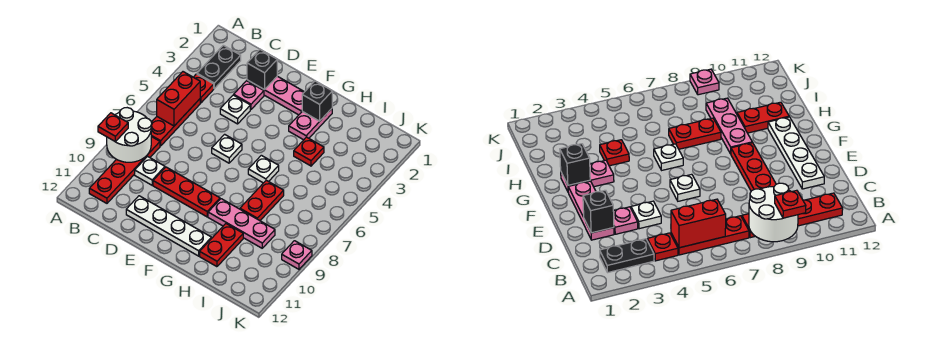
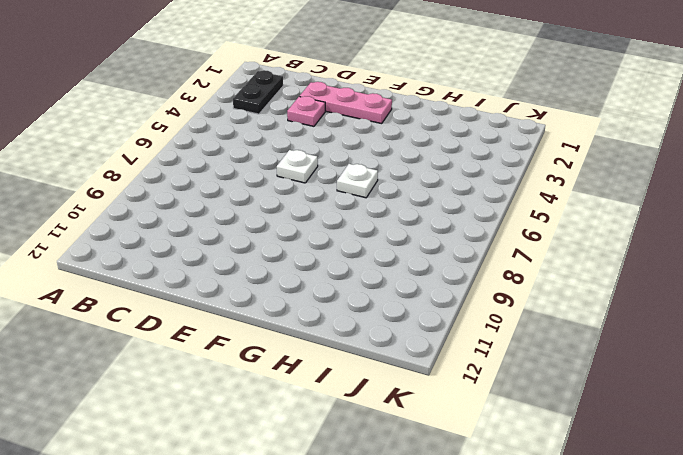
none -> red plate B4 level 1
none -> red plate B5:B7 level 1
none -> red plate B8:B11 level 1

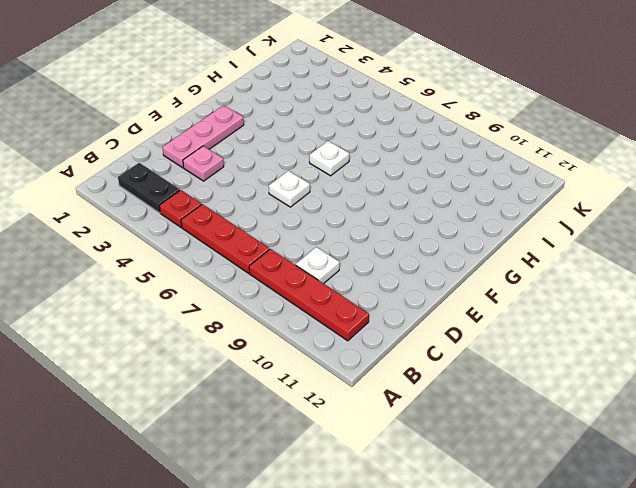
none -> white plate D4 level 1
none -> red plate D9:F9 level 1
none -> white plate D11:G11 level 1

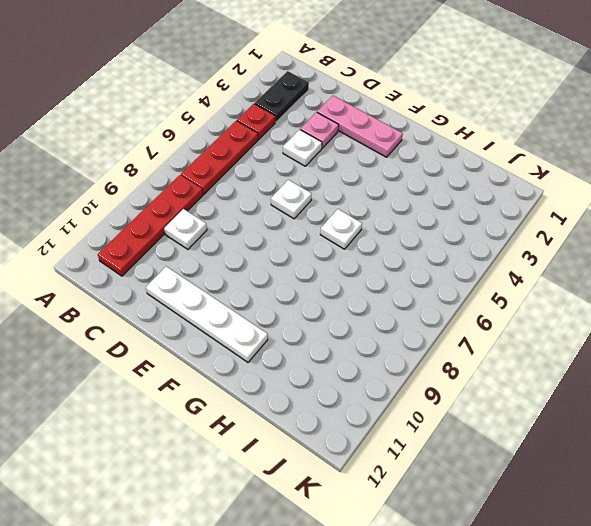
none -> red plate D9:F9 level 1
none -> pink plate G2:G3 level 1
none -> pink plate G9:I9 level 1

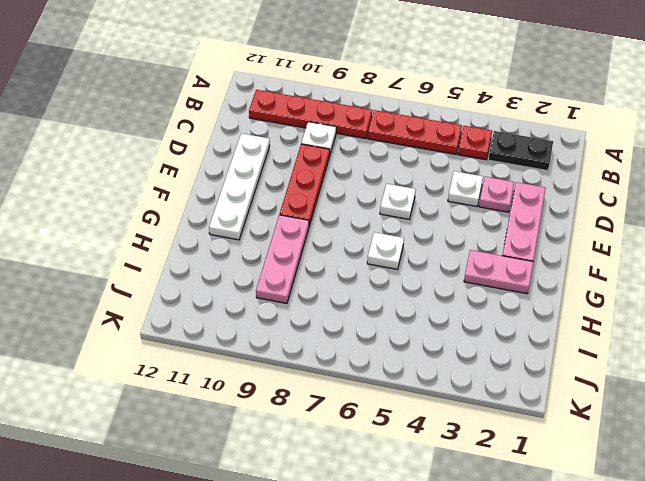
none -> red plate H4 level 1
none -> red plate H7:H8 level 1
none -> red plate H10:H11 level 1

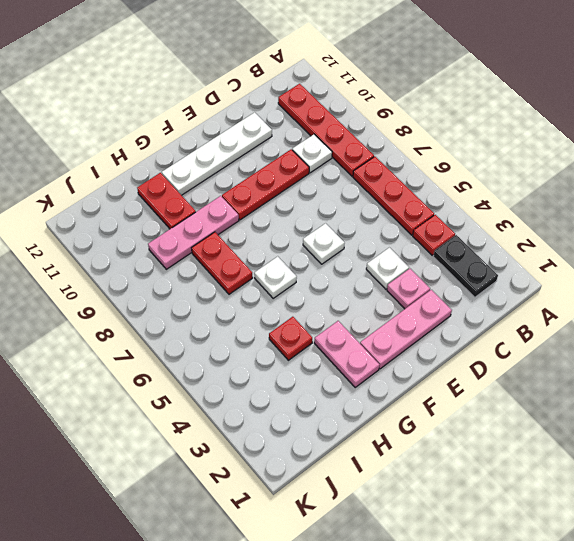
none -> pink plate K9 level 1
none -> white round brick A8:B9 level 2
none -> red brick B5:B6 level 2

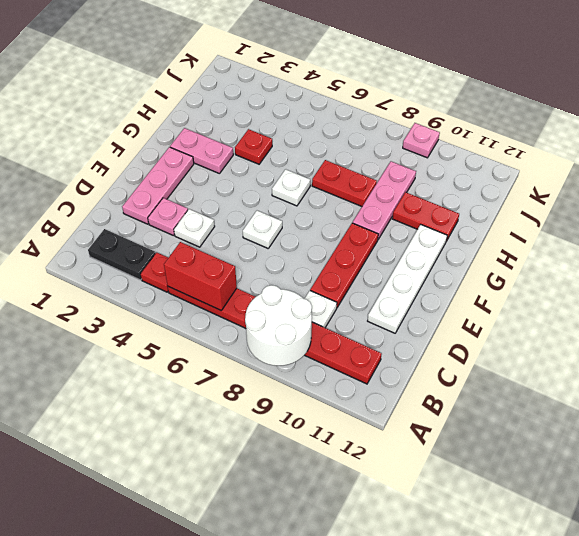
none -> black brick D2 level 2
none -> black brick G2 level 2
none -> red plate A9 level 3

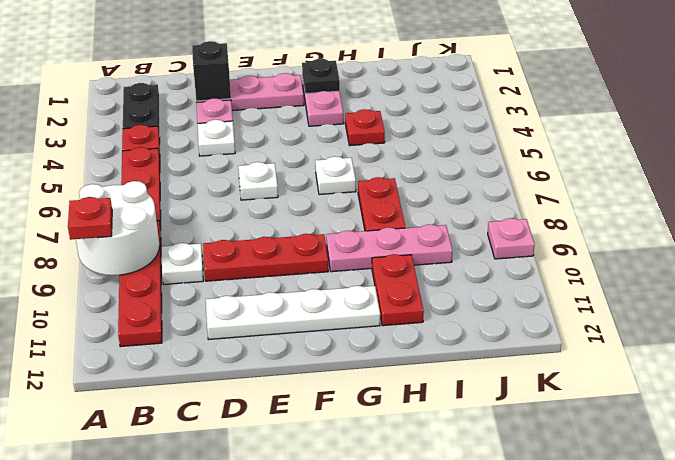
black plate G2 level 2 -> black brick G2 level 2
none -> red brick B5:B6 level 2

